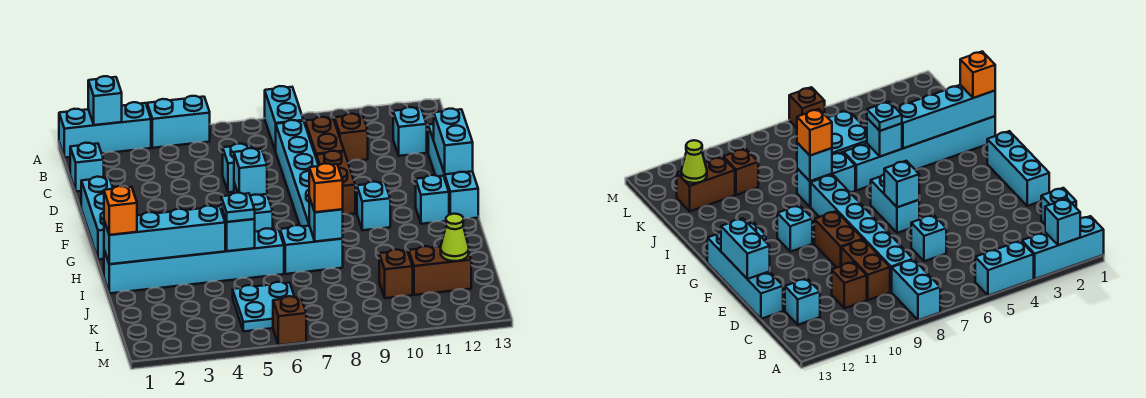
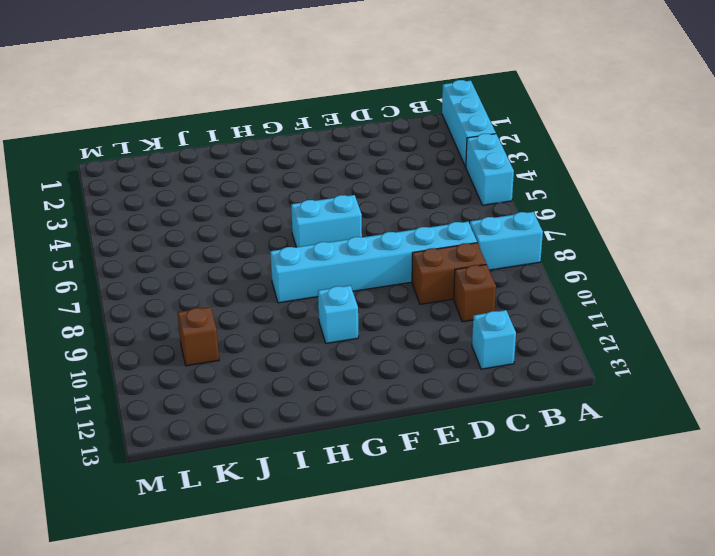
none -> cyan brick C1 level 1
none -> cyan brick D6 level 1
none -> cyan brick D13:G13 level 1
none -> cyan brick E1:G1 level 1

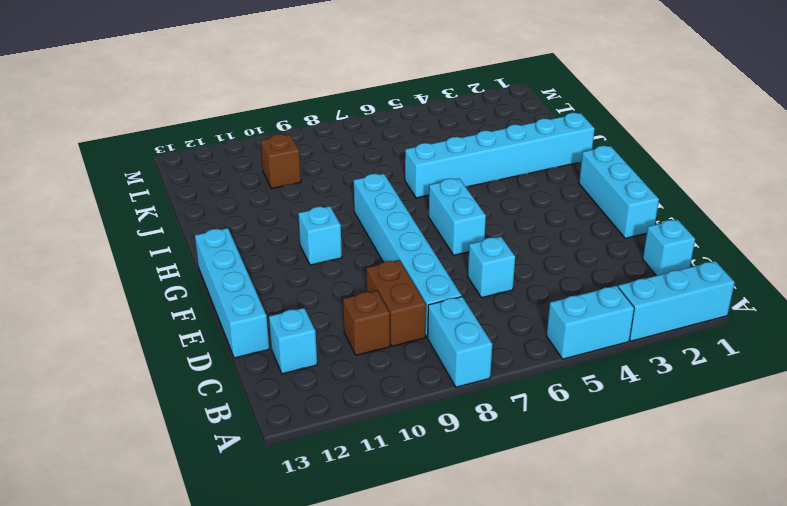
none -> brown brick E9:F9 level 1
none -> cyan brick G12 level 1
none -> cyan brick I7:I8 level 1
none -> cyan plate K5:L6 level 1

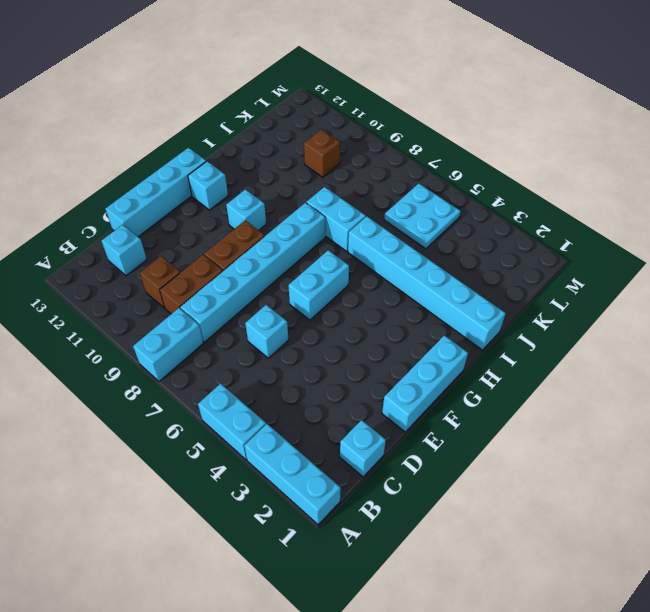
none -> brown brick K11:K12 level 1
none -> brown brick M6 level 1
none -> cyan brick A2 level 2
none -> cyan brick E13:F13 level 2

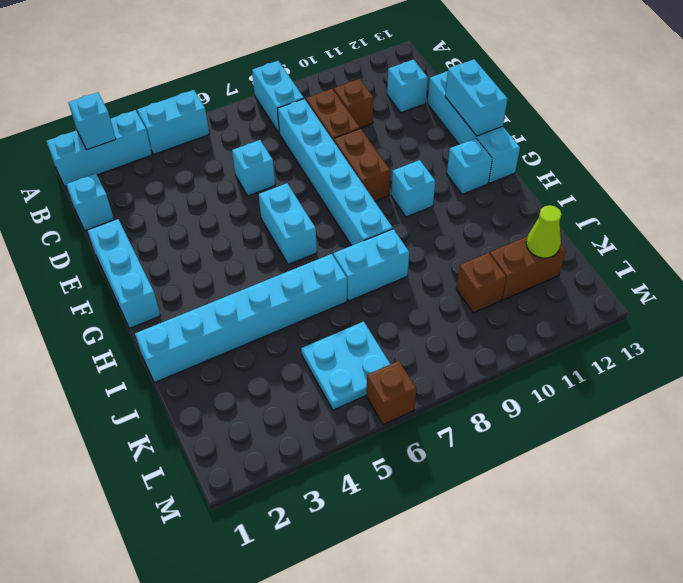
none -> cyan brick F6 level 2
none -> cyan brick I1:I4 level 2
none -> cyan brick I5 level 2
none -> cyan brick I8 level 2

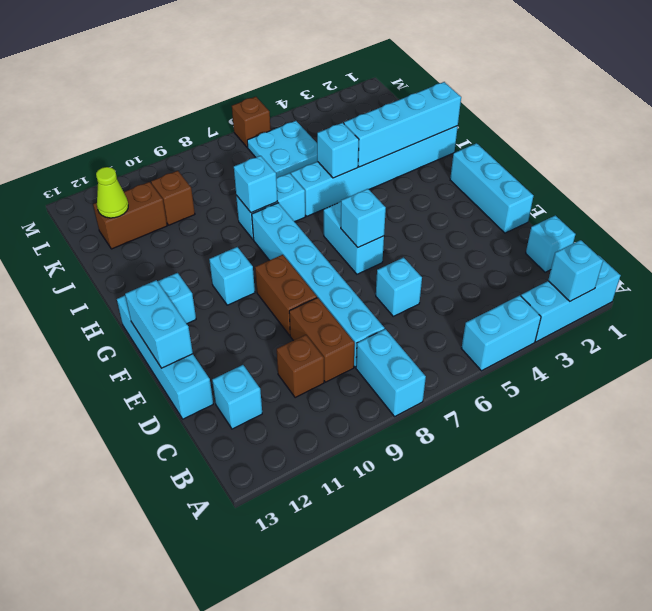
none -> orange brick I1 level 3
none -> cyan plate I5 level 3
none -> orange brick I8 level 3

